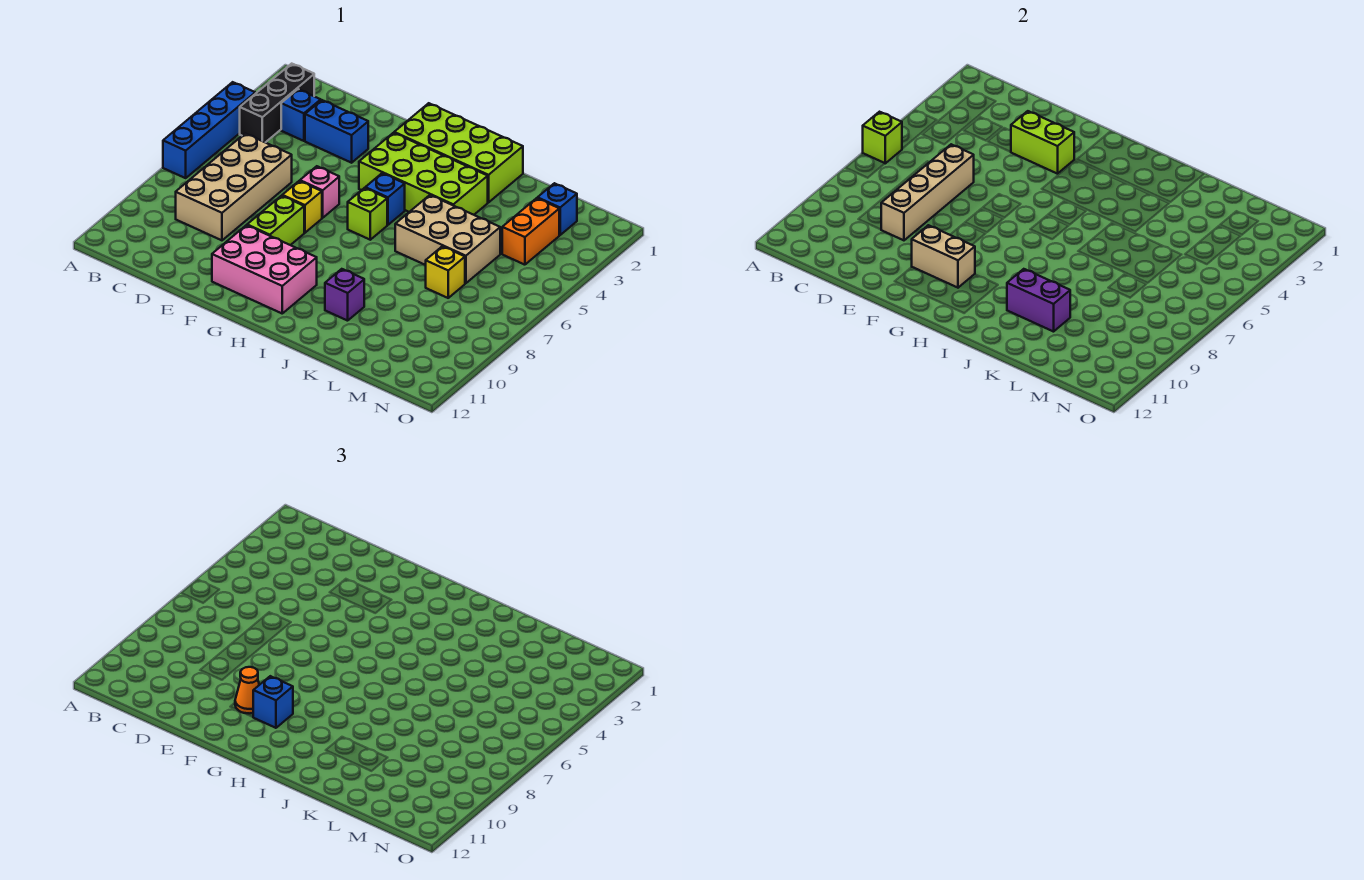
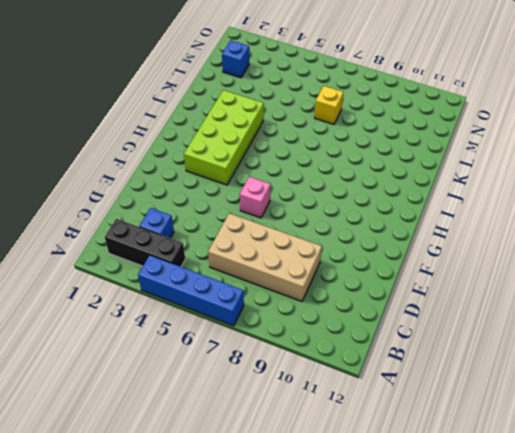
none -> blue brick D3:E3 level 1
none -> yellow brick F7 level 1
none -> lime brick F8:F9 level 1

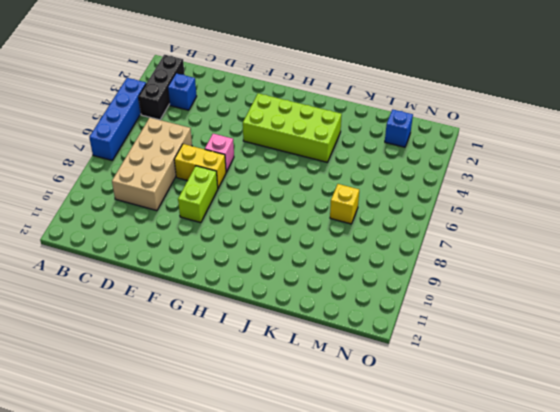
yellow brick E7:F7 level 1 -> yellow brick F7 level 1
none -> blue brick D3:E3 level 1
none -> pink brick F10:H11 level 1
none -> lime brick G1:J2 level 1

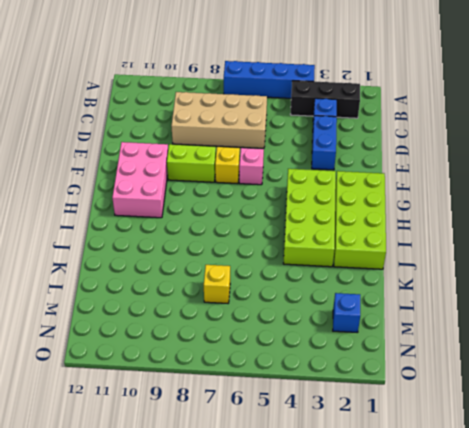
none -> blue brick H5 level 1
none -> lime brick H6 level 1
none -> tan brick J5:L6 level 1

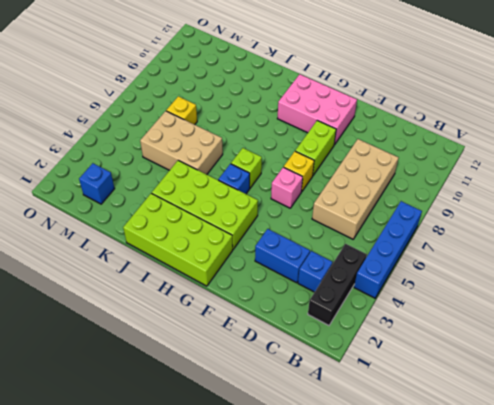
none -> purple brick J10 level 1
none -> orange brick M3:M4 level 1
none -> lime brick A6 level 2

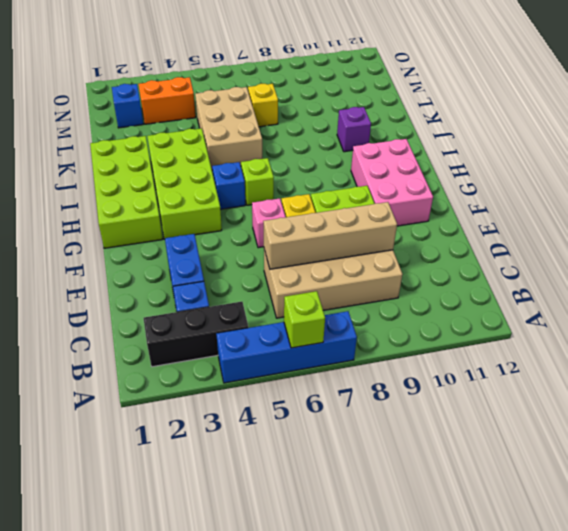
none -> lime brick E3:F3 level 2
none -> tan brick F10:G10 level 2
none -> purple brick J10:K10 level 2

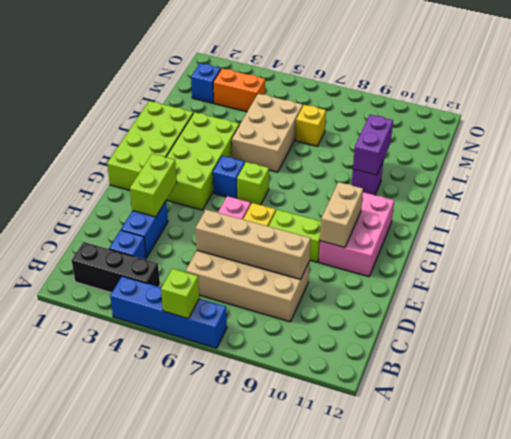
none -> orange cone F10 level 3
none -> blue brick G10 level 3

